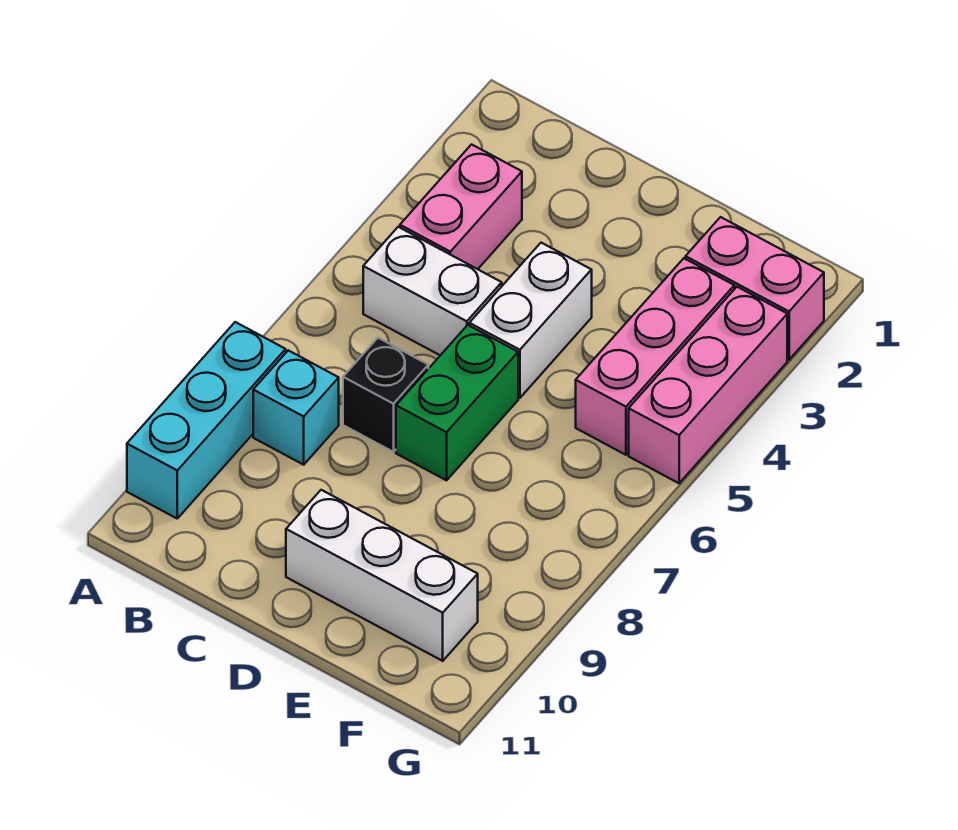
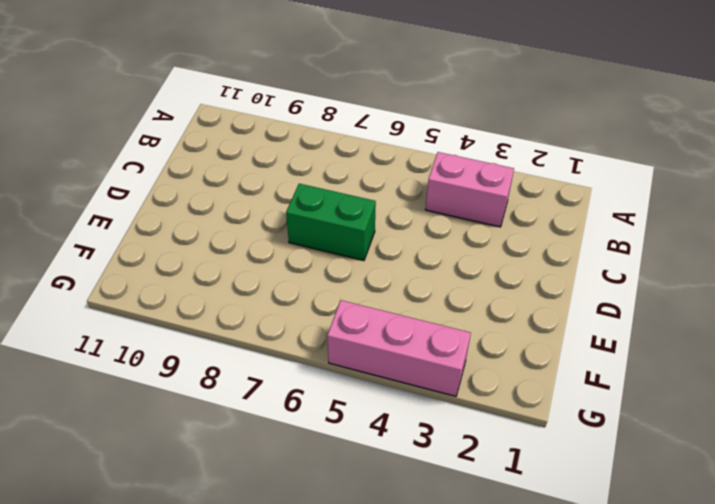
none -> cyan brick A8:A10 level 1
none -> white brick B5:C5 level 1

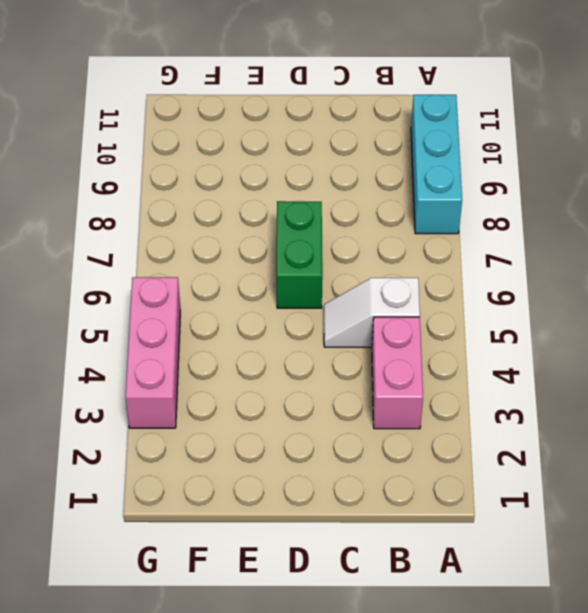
white slope B5:C5 level 1 top B -> white brick B5:C5 level 1
none -> cyan brick B8 level 1
none -> black brick C7 level 1

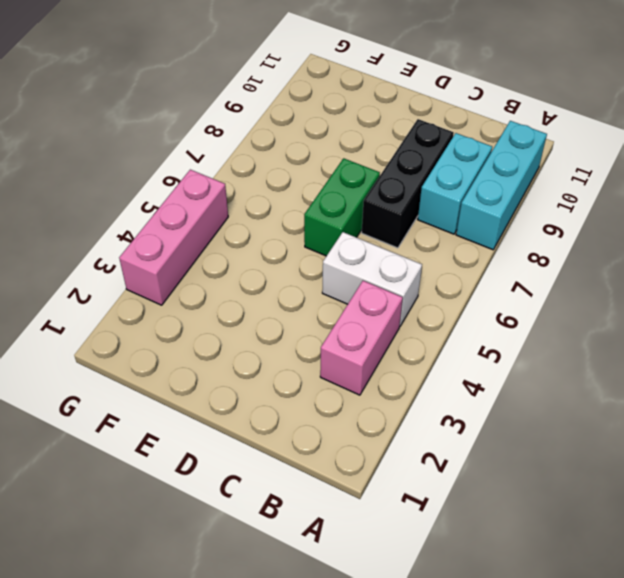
cyan brick B8:B9 level 1 -> cyan brick B8 level 1
black brick C7:C9 level 1 -> black brick C7 level 1
none -> white brick D4:D5 level 1
none -> white brick D10:F10 level 1

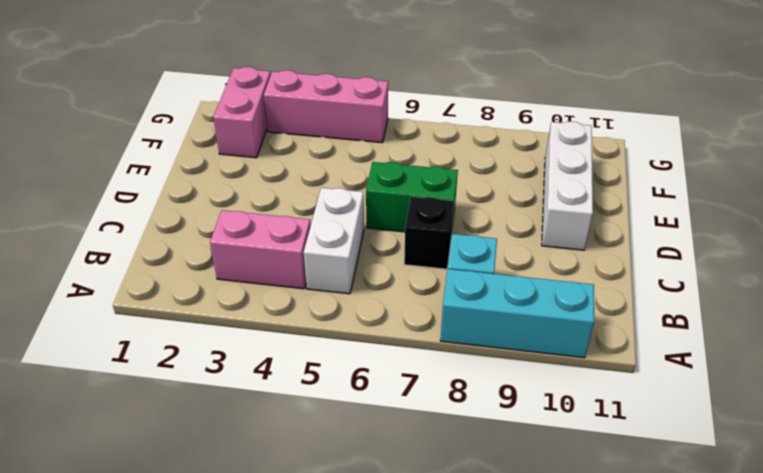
none -> white brick D4:D5 level 1
none -> pink brick F3:F5 level 1

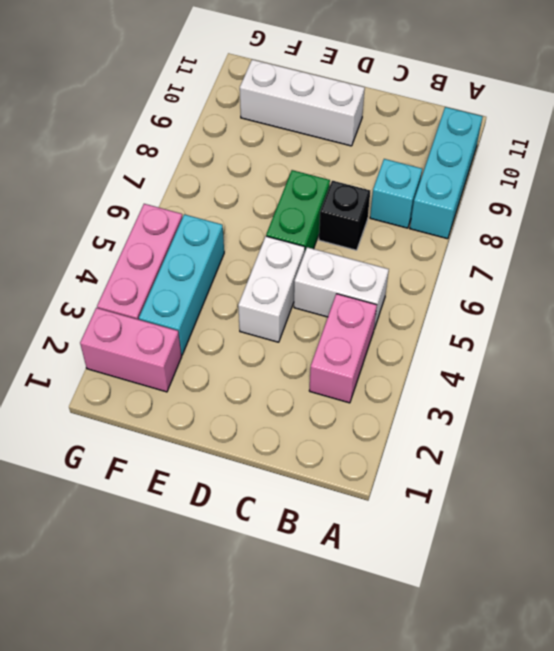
cyan brick F3:F5 level 1 -> pink brick F3:F5 level 1

